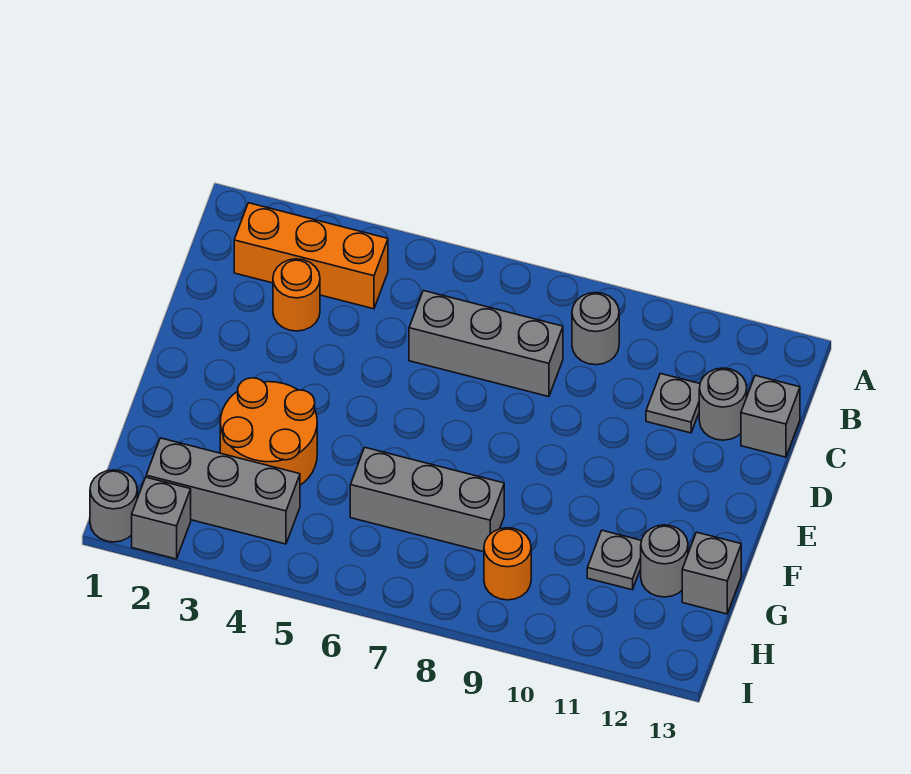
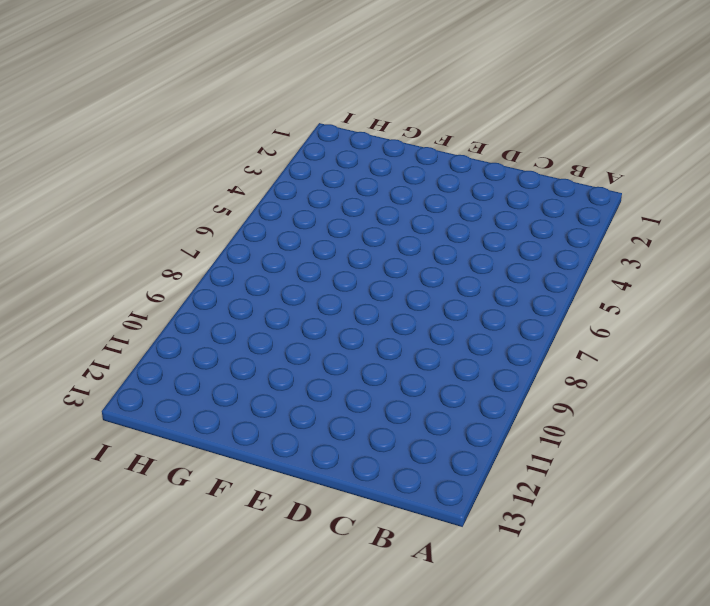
none -> orange brick B2:B4 level 1
none -> grey round brick B9 level 1
none -> orange round brick C3 level 1

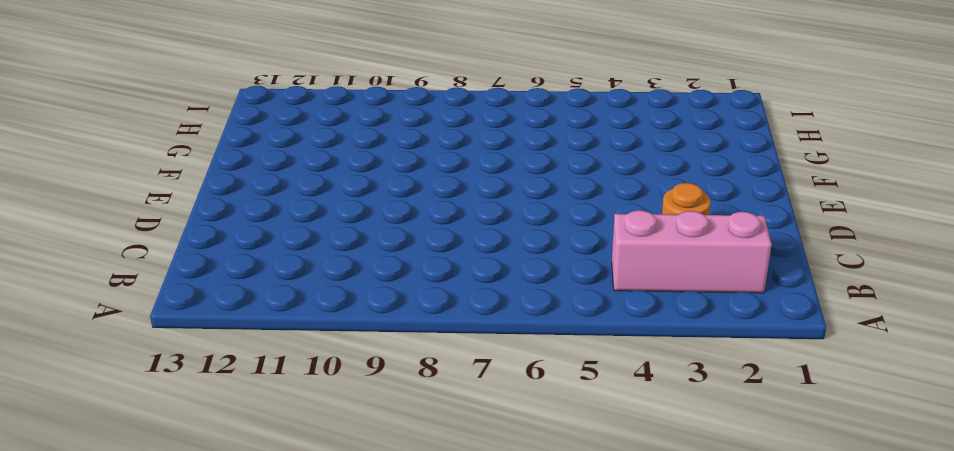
pink brick B2:B4 level 1 -> orange brick B2:B4 level 1
none -> grey round brick B9 level 1
none -> grey brick C6:C8 level 1
none -> grey plate C11 level 1

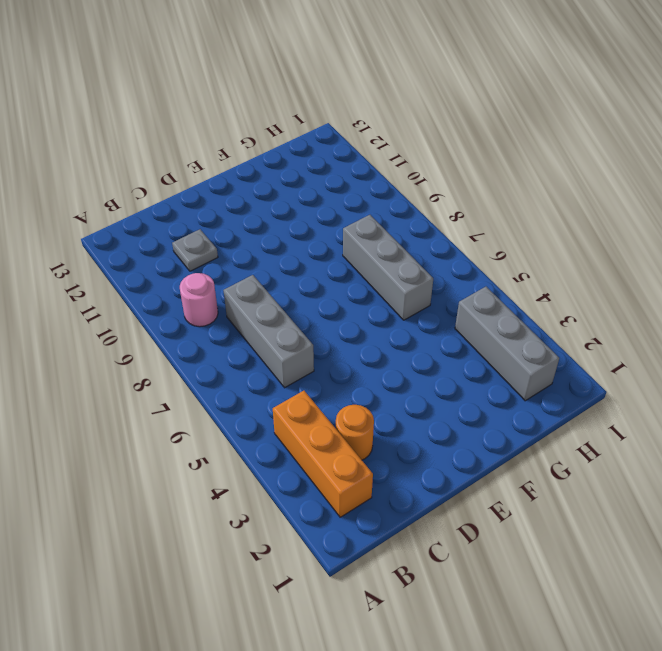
pink round brick B9 level 1 -> grey round brick B9 level 1
none -> grey round brick C12 level 1
none -> grey brick C13 level 1
none -> orange round brick F3:G4 level 1

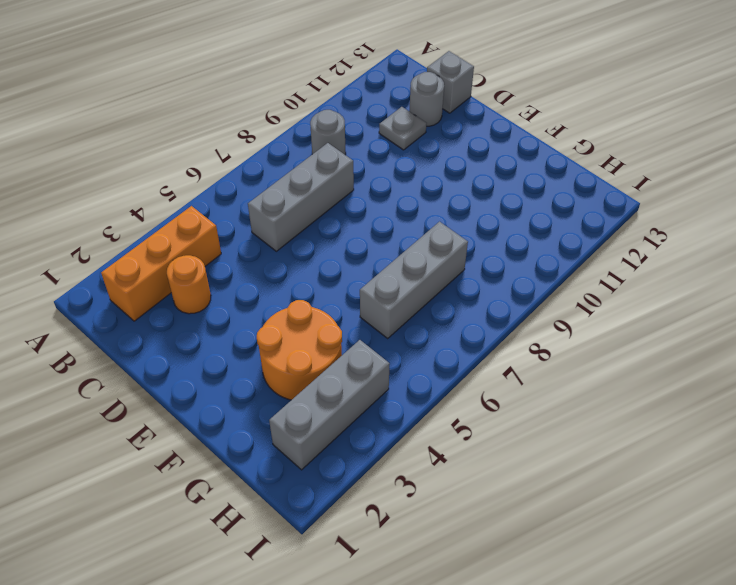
none -> grey plate G11 level 1
none -> grey round brick G12 level 1
none -> grey brick G13 level 1

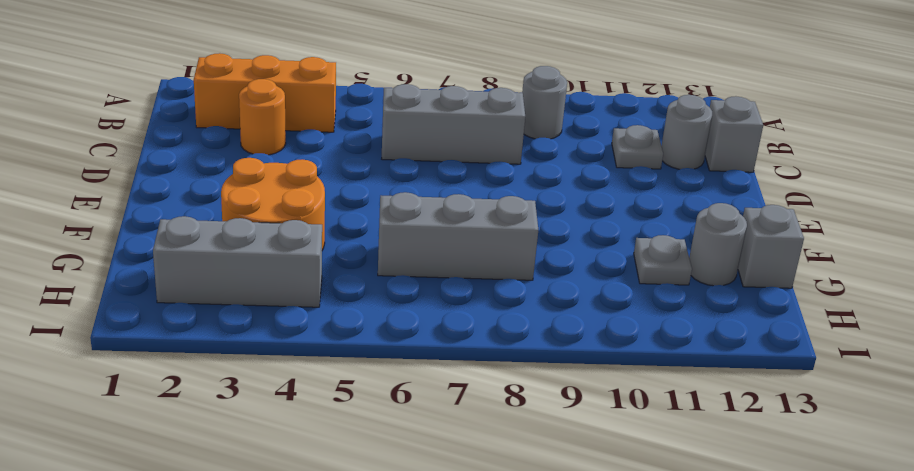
none -> orange round brick H9 level 1
none -> grey round brick I1 level 1
none -> grey brick I2 level 1

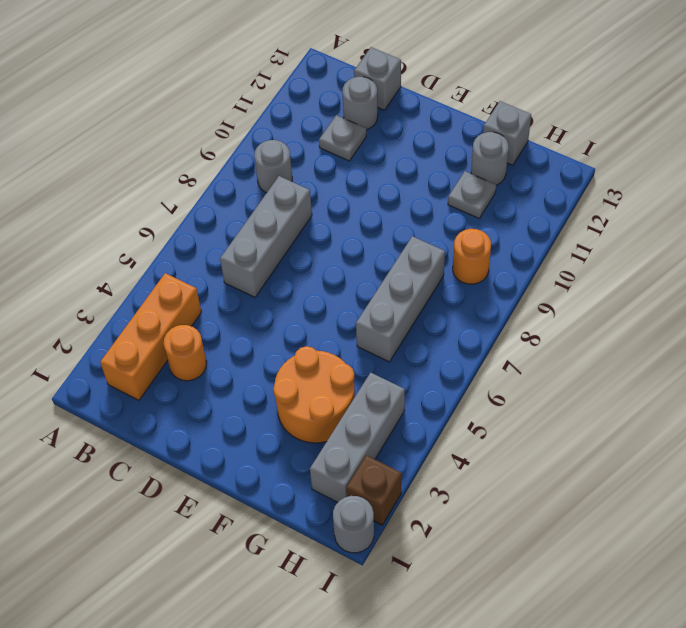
brown brick I2 level 1 -> grey brick I2 level 1

